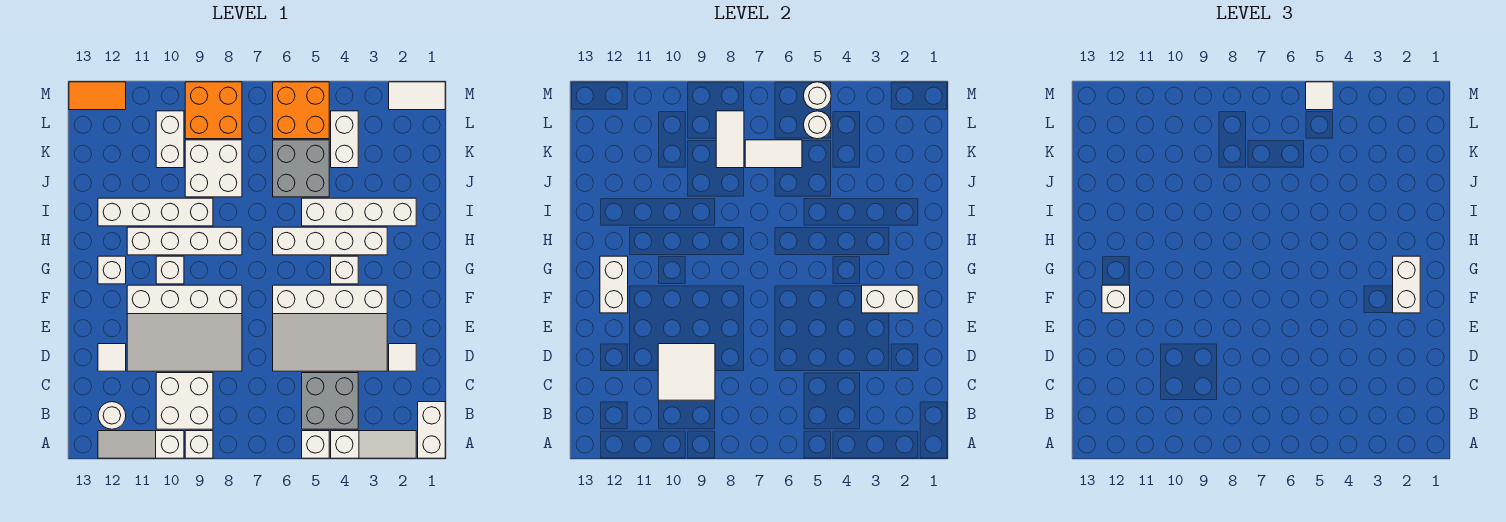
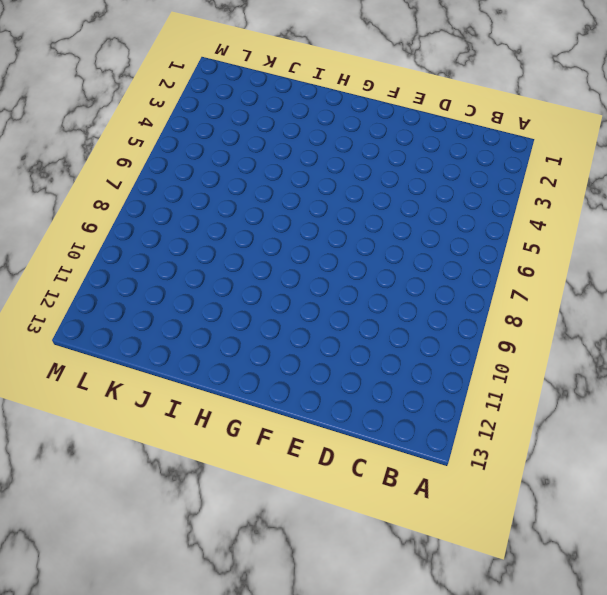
none -> white brick A1:B1 level 1
none -> white slope A2:A4 level 1 top 4
none -> white brick A5 level 1
none -> white brick A9 level 1

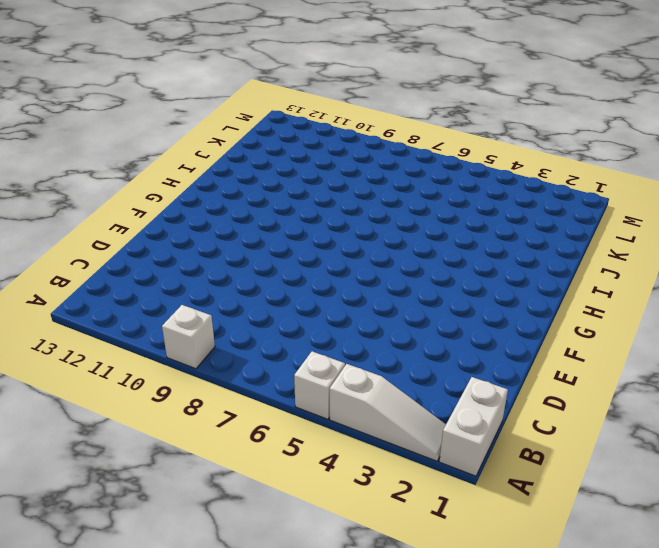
none -> white slope A10:A12 level 1 top 10
none -> grey brick B4:C5 level 1
none -> white brick B9:C10 level 1
none -> white round brick B12 level 1

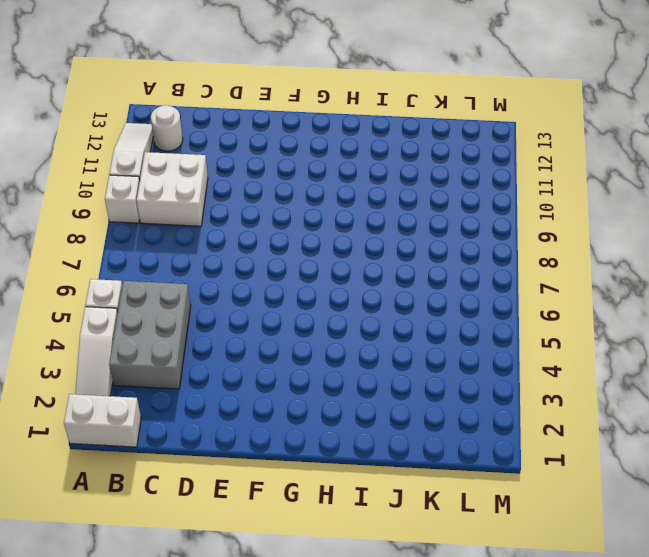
grey brick B3:C5 level 1 -> grey brick B4:C5 level 1
none -> white tile D2 level 1
none -> white slope D3:F6 level 1 top F
none -> white slope D8:F11 level 1 top F
none -> white tile D12 level 1

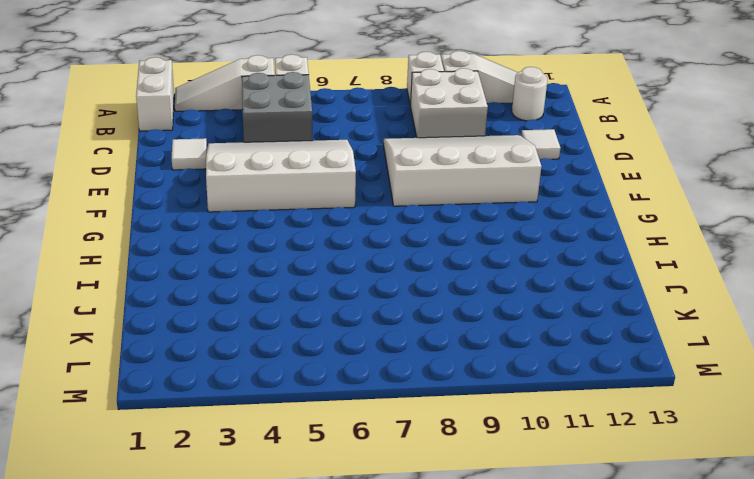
none -> white brick G4 level 1
none -> white brick G10 level 1
none -> white brick G12 level 1
none -> white brick H3:H6 level 1

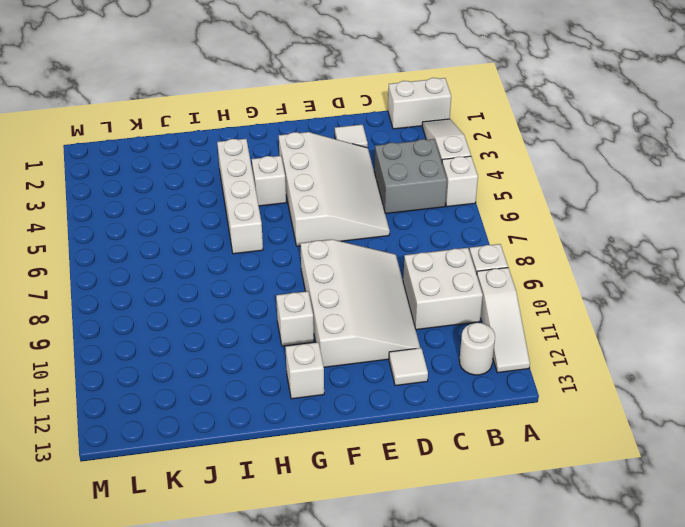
none -> white brick H8:H11 level 1
none -> white brick I2:I5 level 1
none -> white brick I9:I12 level 1
none -> grey brick J5:K6 level 1

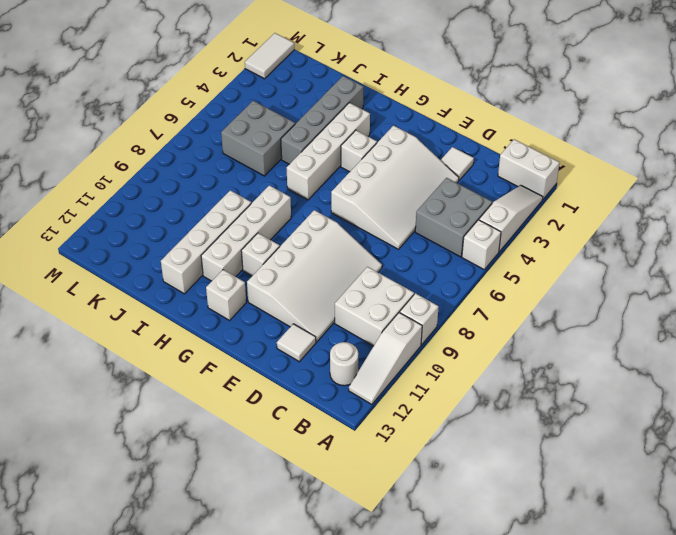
grey brick I2:I5 level 1 -> white brick I2:I5 level 1
none -> white brick J8:K9 level 1
none -> white brick K4:L4 level 1
none -> white brick K10:L10 level 1
none -> orange brick L5:M6 level 1

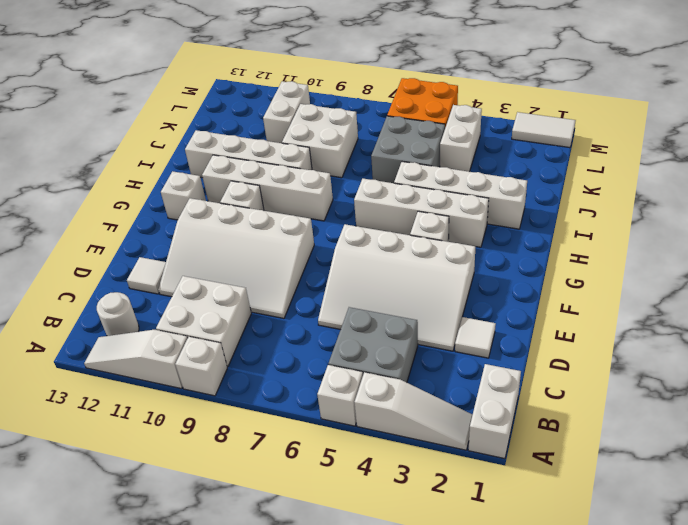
none -> orange brick L8:M9 level 1
none -> orange tile M12:M13 level 1
none -> white tile C9:D10 level 2
none -> white brick F2:F3 level 2

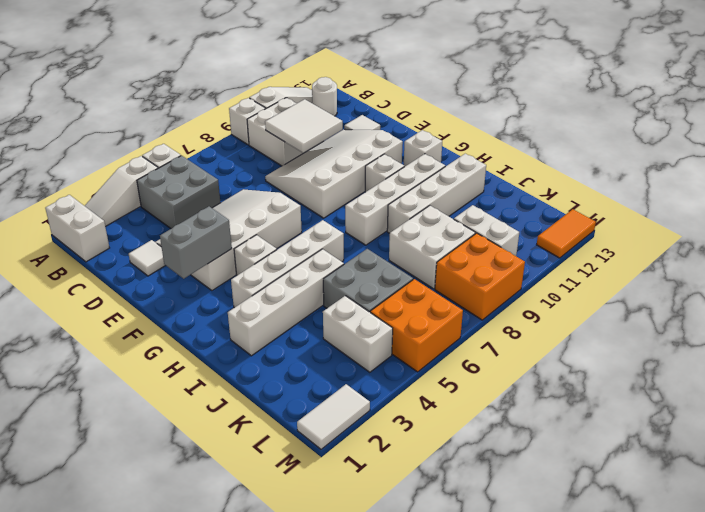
grey brick F2:F3 level 2 -> white brick F2:F3 level 2
none -> white brick F12:G12 level 2
none -> white tile K6:K7 level 2
none -> white tile K8:L8 level 2
none -> white round brick L5 level 2

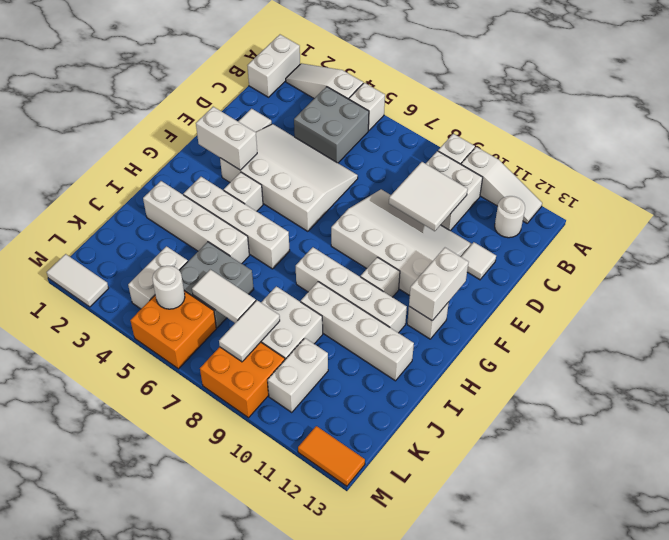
none -> white round brick M5 level 2
none -> white brick F2:G2 level 3
none -> white brick F12 level 3
none -> white tile M5 level 3

